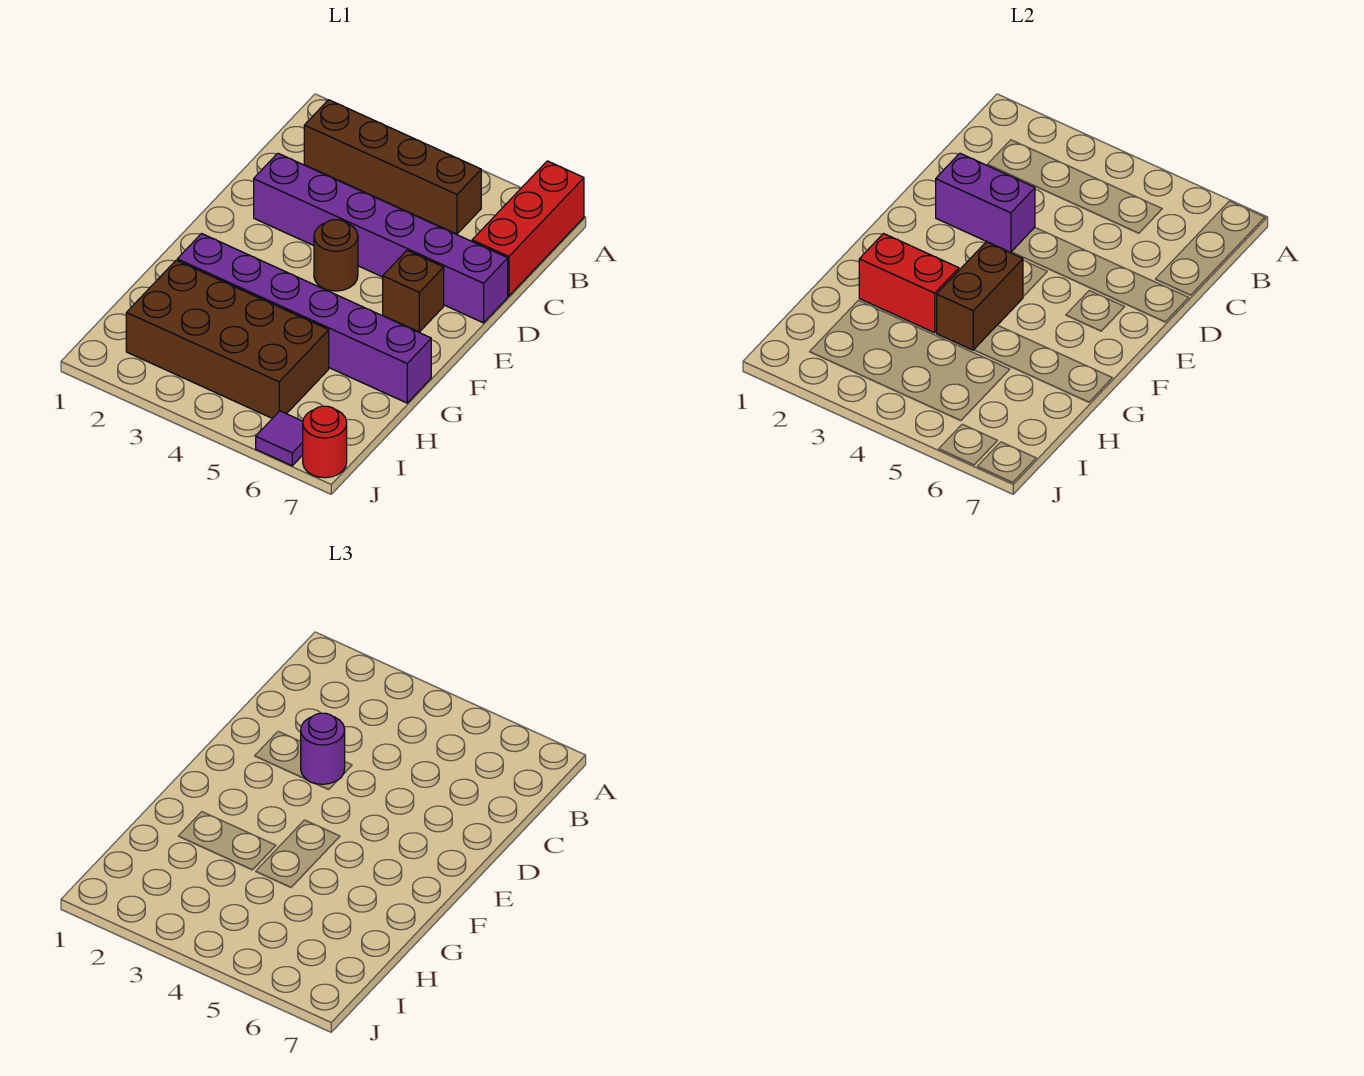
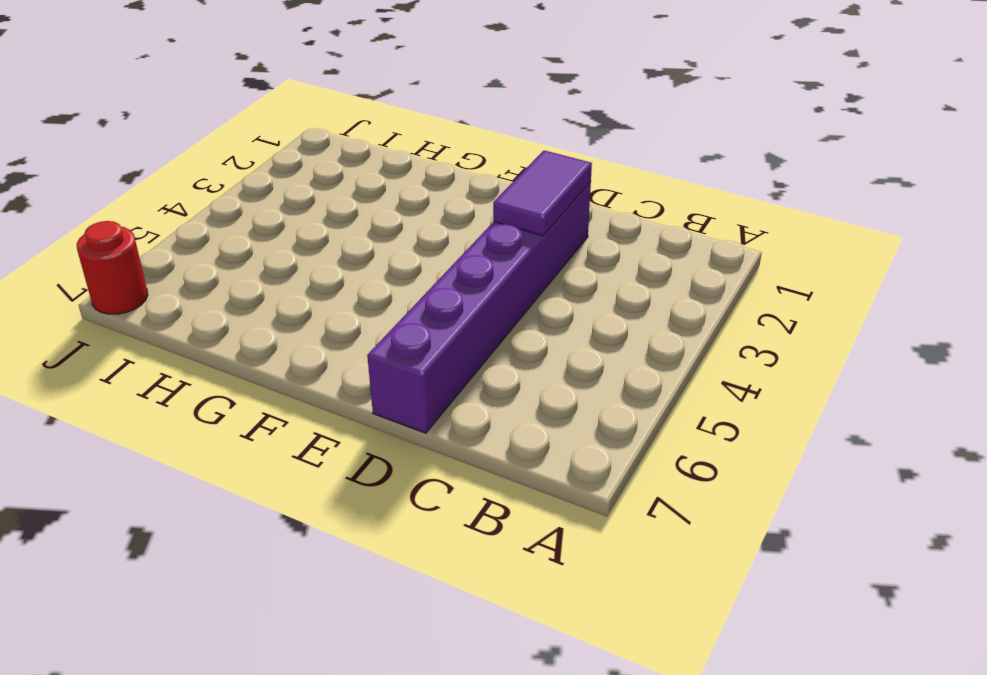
purple tile D2:D3 level 2 -> purple brick D2:D3 level 2
none -> red brick A7:C7 level 1
none -> brown brick B2:B5 level 1
none -> brown round brick E4 level 1

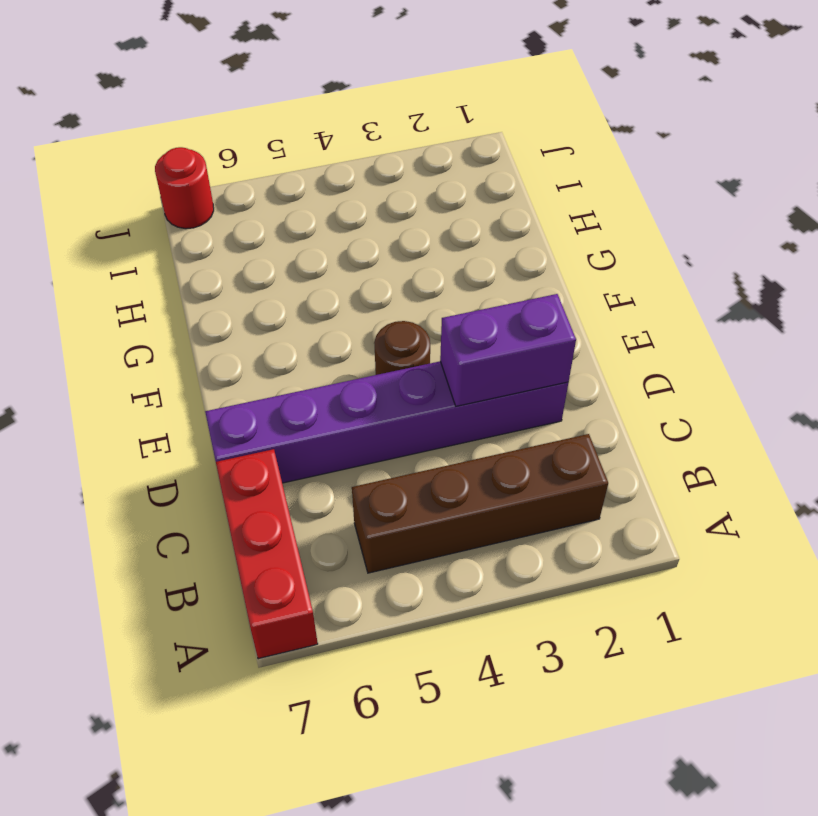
none -> brown brick E6 level 1
none -> purple brick G2:G7 level 1
none -> brown brick H2:I5 level 1

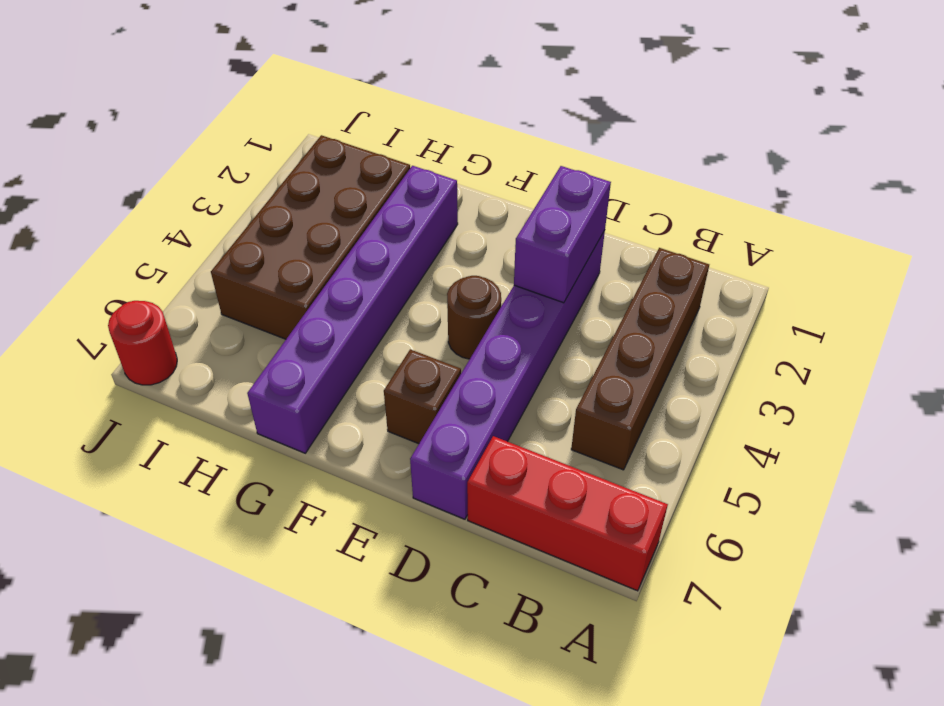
none -> purple tile J6 level 1
none -> brown brick F4:G4 level 2
none -> red brick G2:G3 level 2

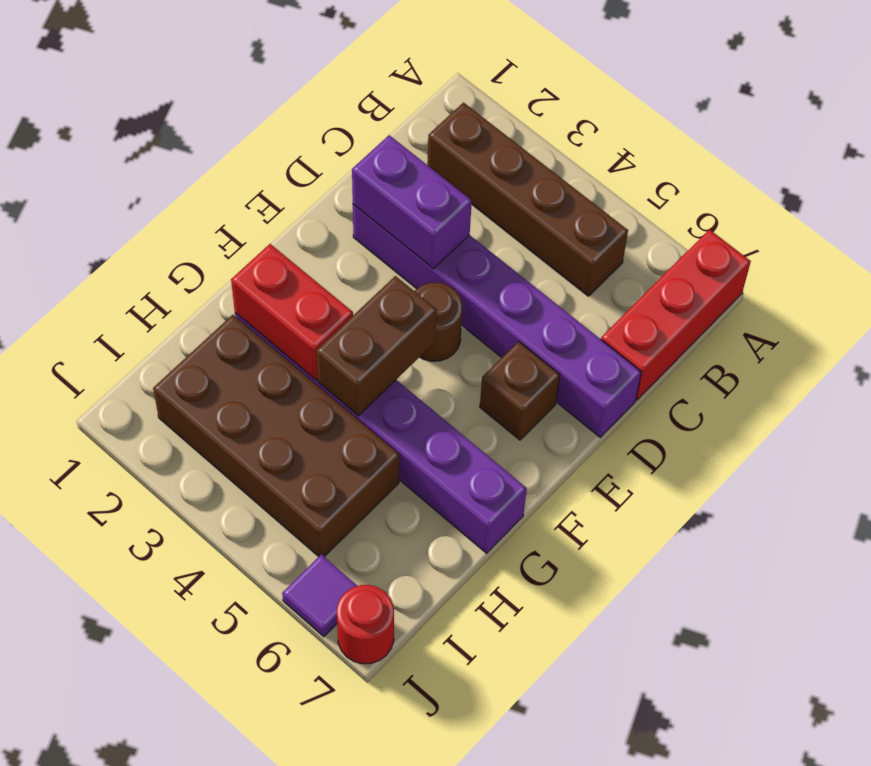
none -> purple round brick D3 level 3

